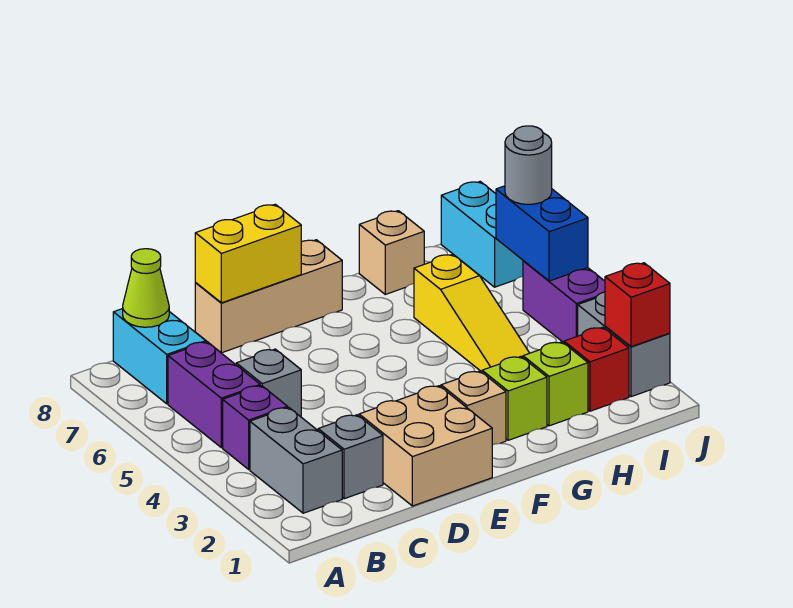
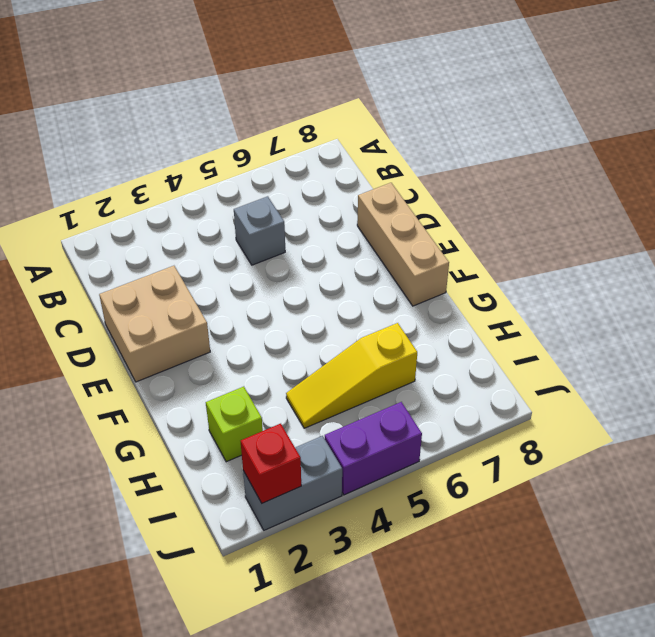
none -> grey brick B2:B3 level 1
none -> purple brick B4 level 1
none -> purple brick B5:B6 level 1

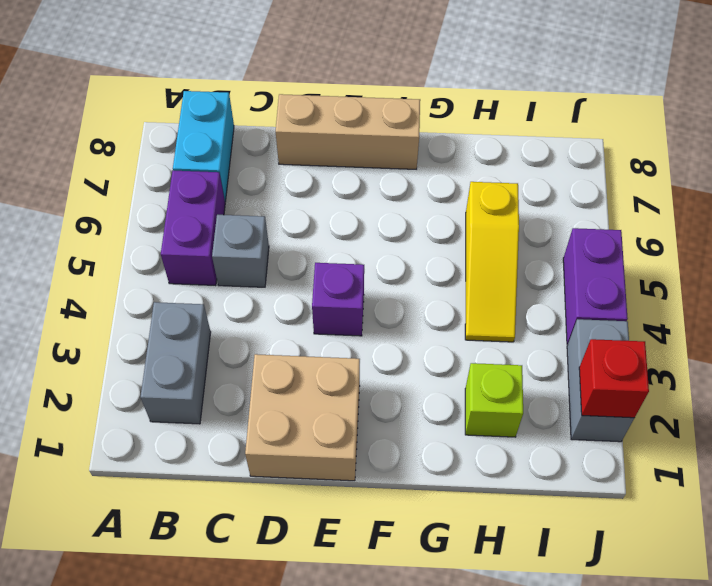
purple brick E4 level 1 -> purple brick B4 level 1
none -> grey brick C2 level 1
none -> tan brick F2 level 1
none -> lime brick G2 level 1

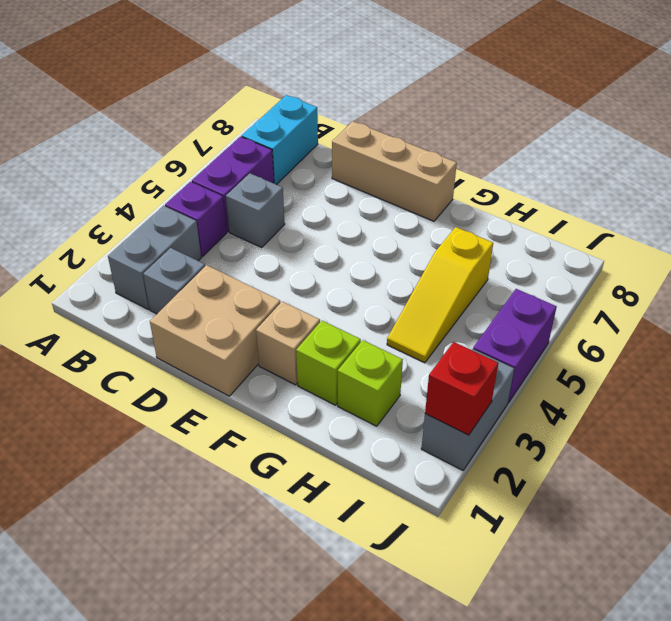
none -> tan brick H8 level 1
none -> red brick I2 level 1
none -> cyan brick J7:J8 level 1

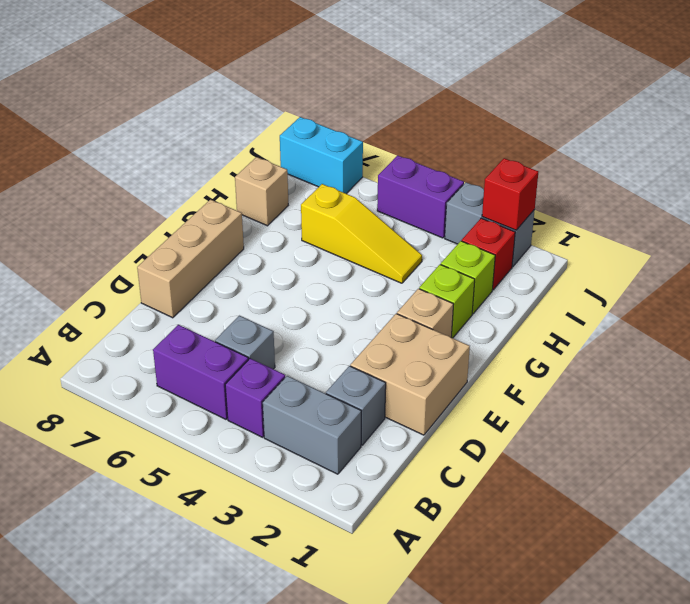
none -> cyan brick B7:B8 level 1
none -> lime cone B8 level 2
none -> yellow brick D8:E8 level 2

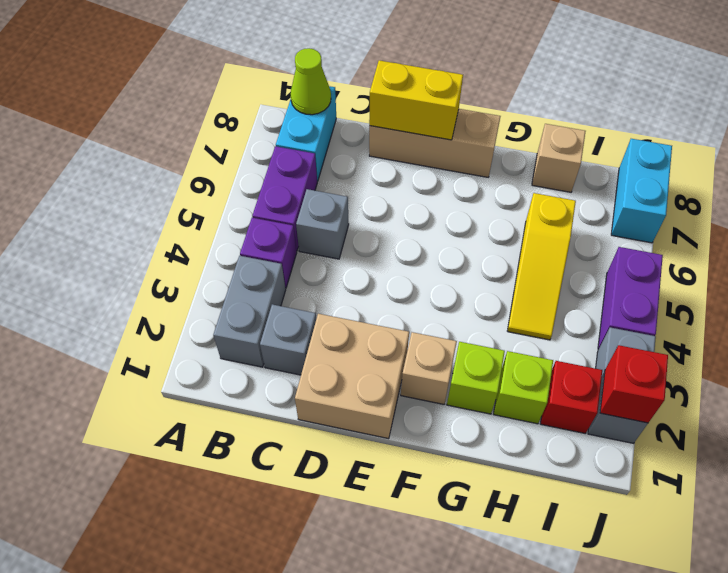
none -> blue brick J5:J6 level 2
none -> grey round brick J6 level 3

